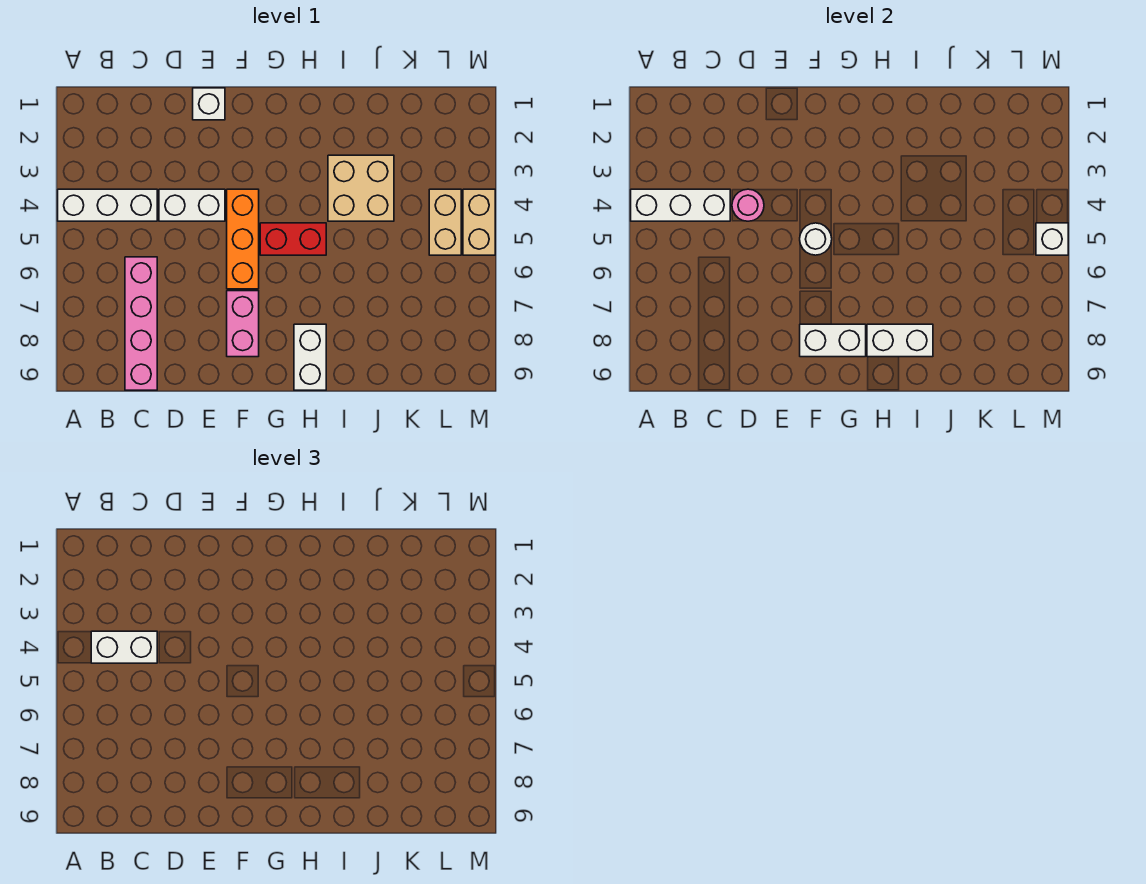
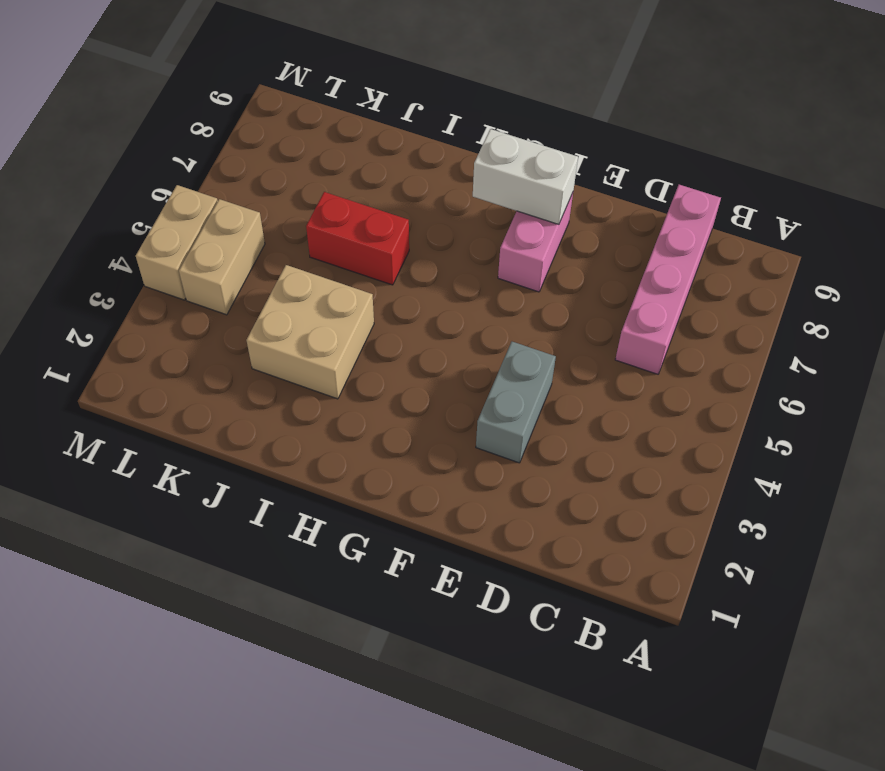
grey brick E3:E4 level 1 -> white brick D4:E4 level 1
red brick I6:J6 level 1 -> red brick G5:H5 level 1
none -> white brick A4:C4 level 1
none -> white brick E1 level 1
none -> orange brick F4:F6 level 1

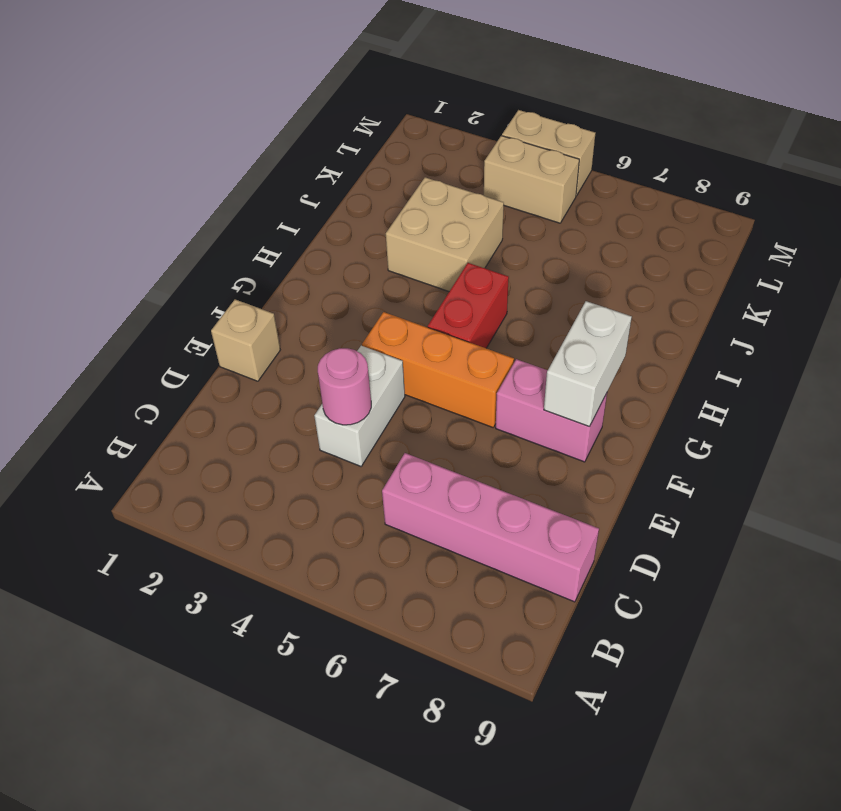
tan brick E1 level 1 -> white brick E1 level 1
none -> white brick A4:C4 level 1
none -> white brick H8:H9 level 1
none -> white brick A4:C4 level 2

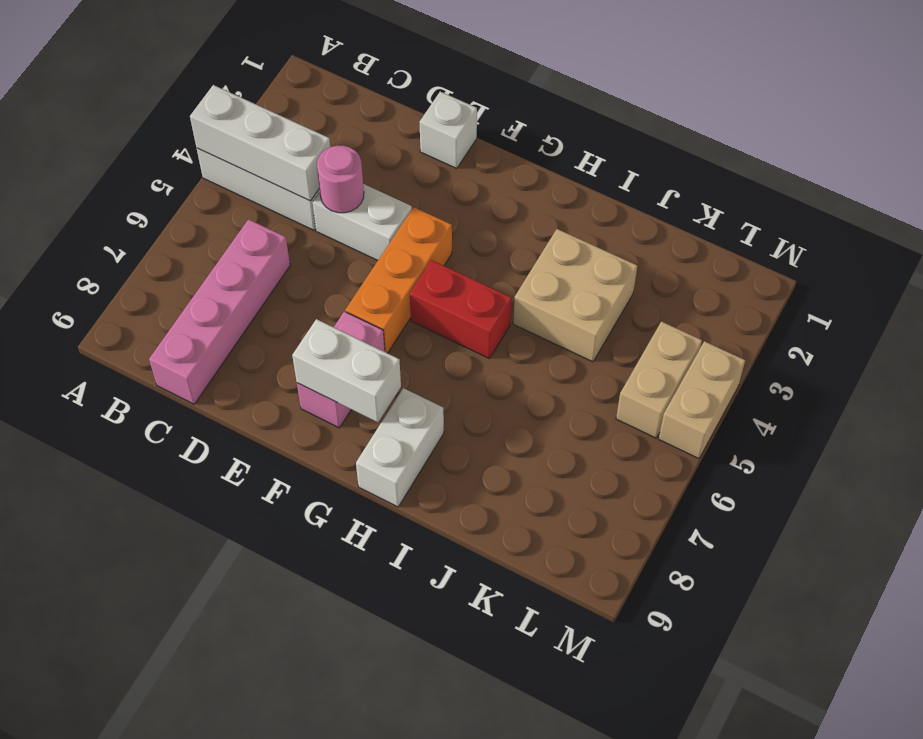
none -> white round brick F5 level 2
none -> white brick H8:I8 level 2
none -> white brick M5 level 2

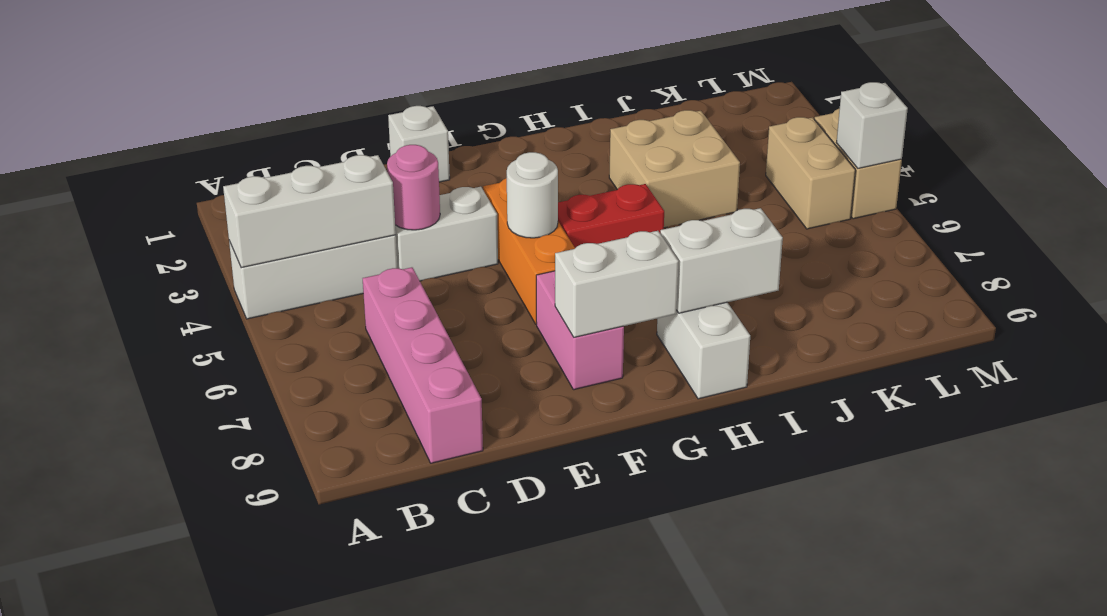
none -> white brick B4:C4 level 3

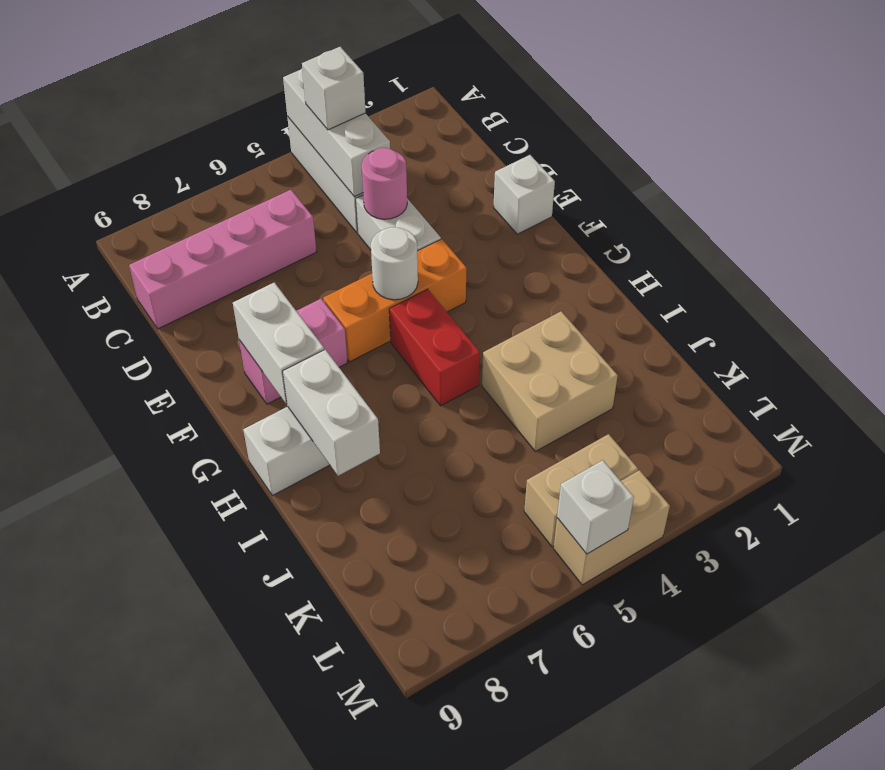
white brick B4 level 3 -> white brick B4:C4 level 3

